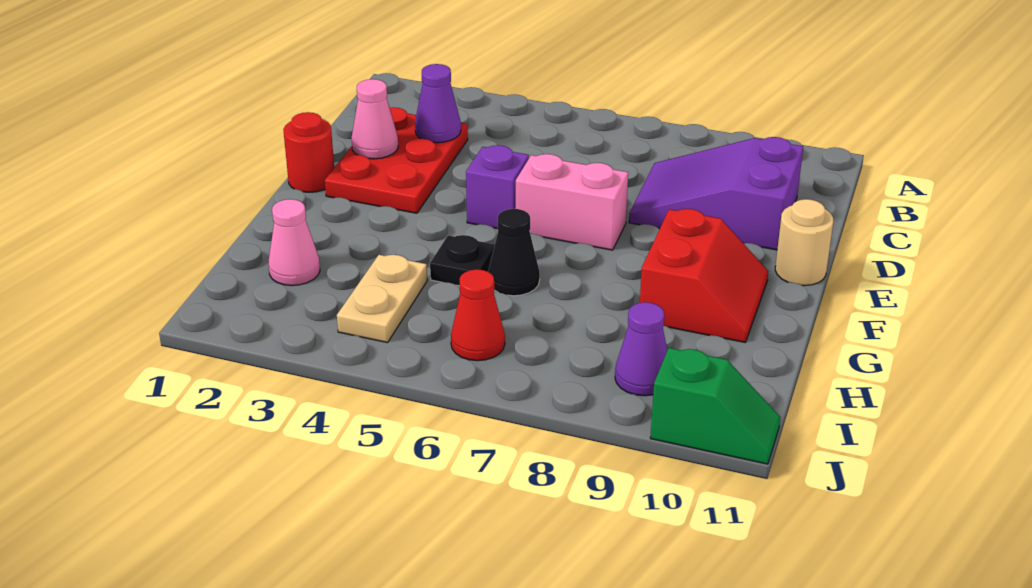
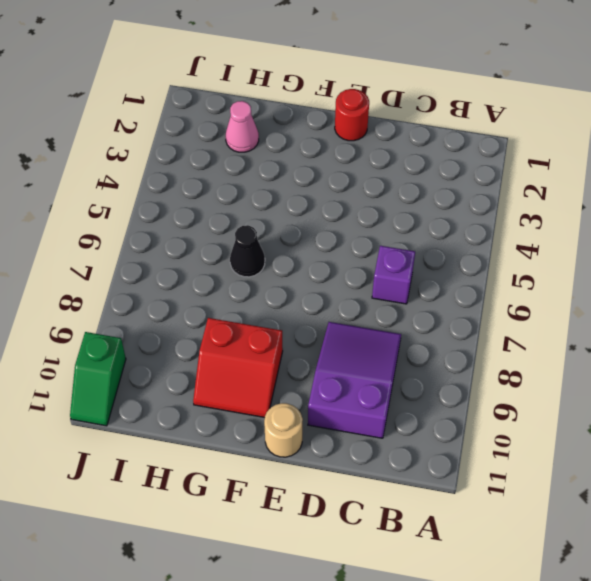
purple brick C6 level 1 -> purple brick E5 level 1
none -> red plate C2:E3 level 1
none -> pink brick E6:E7 level 1
none -> black plate G5 level 1

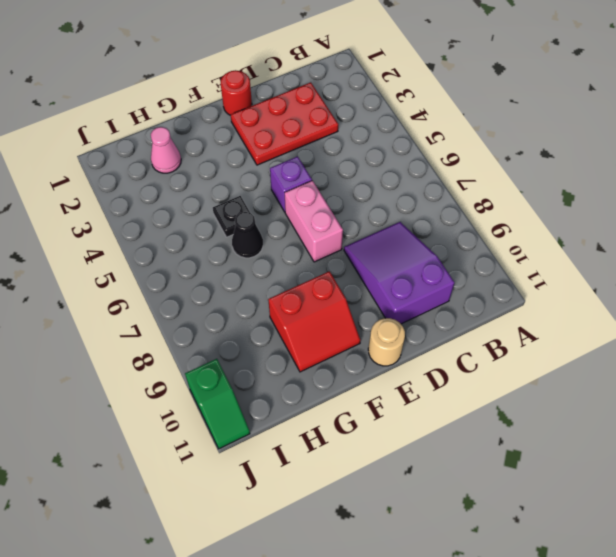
none -> tan plate H4:I4 level 1
none -> red cone I6 level 1
none -> purple cone I9 level 1

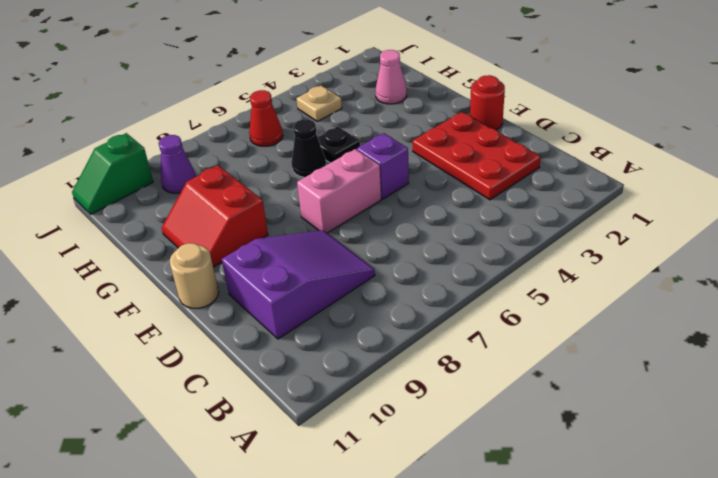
tan plate I4 level 1 -> tan plate H4:I4 level 1
none -> purple cone C3 level 2
none -> pink cone D2 level 2

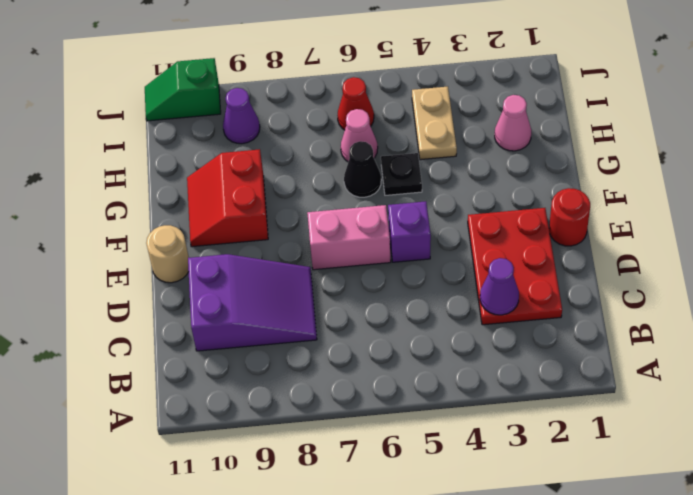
pink cone H6 level 1 -> pink cone D2 level 2

